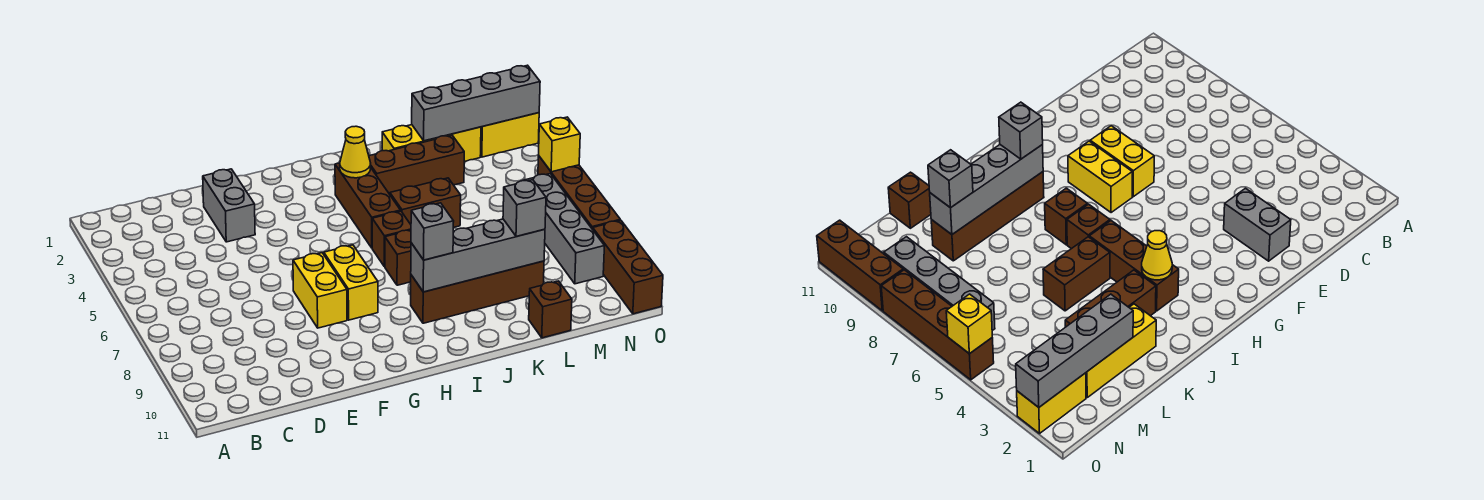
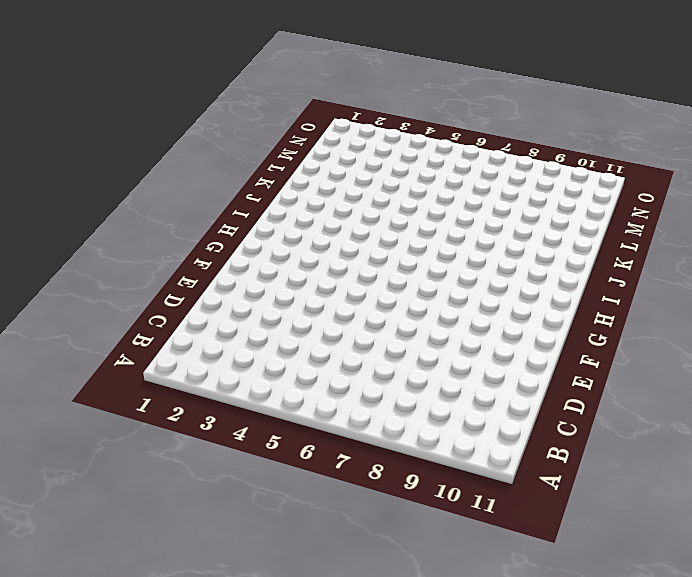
none -> grey brick E2:E3 level 1
none -> yellow brick F7:F8 level 1
none -> yellow brick G7:G8 level 1

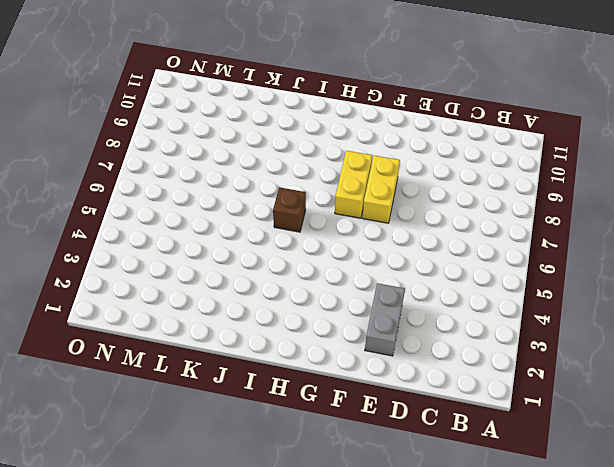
none -> brown brick I3:I5 level 1
none -> brown brick I7 level 1
none -> brown brick I9:L9 level 1

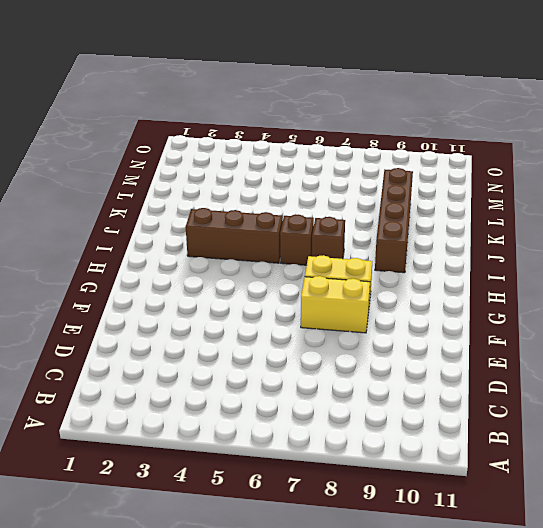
none -> grey brick E2:E3 level 1
none -> brown brick J3:L3 level 1
none -> brown brick J5:K5 level 1

